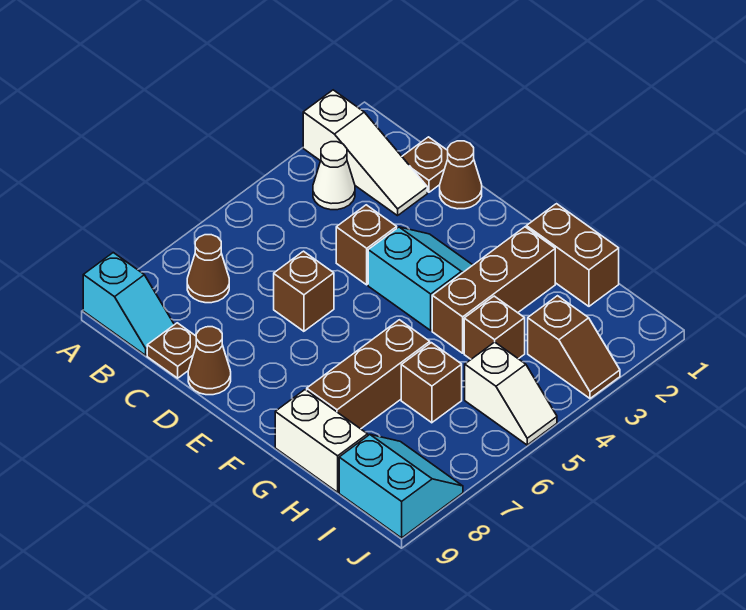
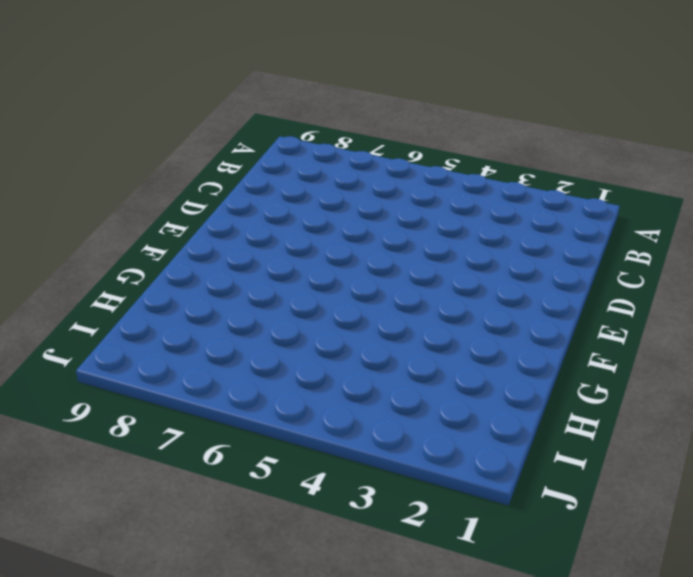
none -> white slope A2:C2 level 1 top A
none -> cyan slope A9:B9 level 1 top A
none -> white cone B3 level 1

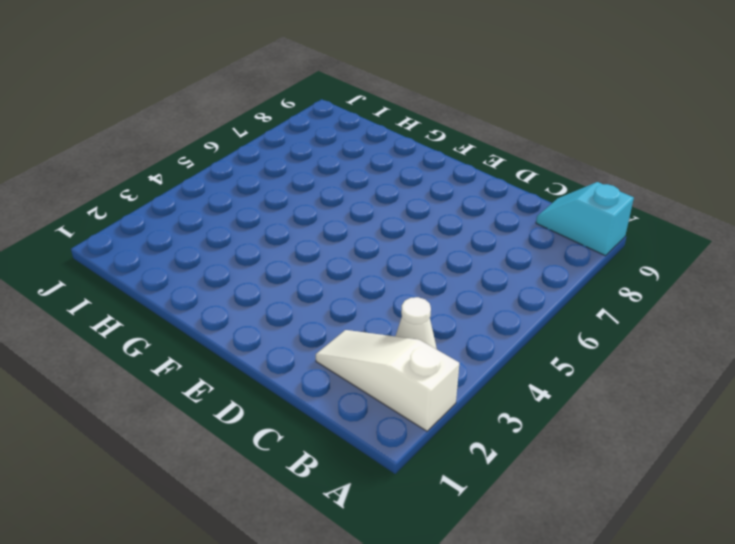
none -> brown cone B7 level 1
none -> brown plate C1 level 1
none -> brown plate C9 level 1

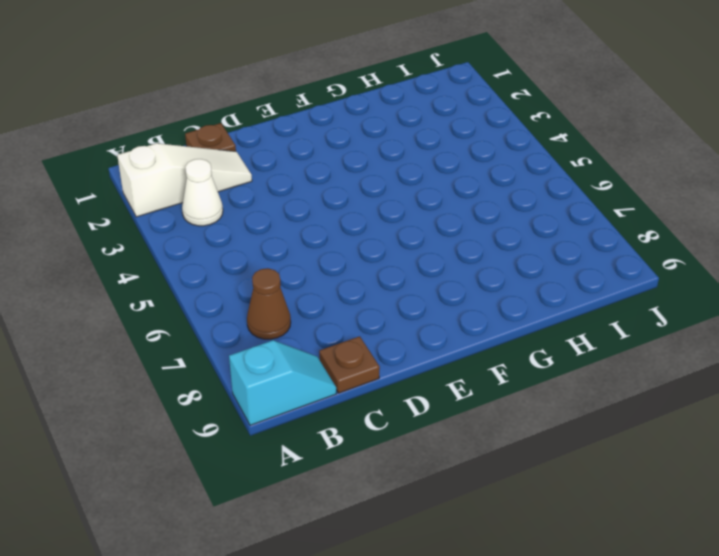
none -> brown cone D1 level 1
none -> brown brick D4 level 1
none -> brown brick D6 level 1

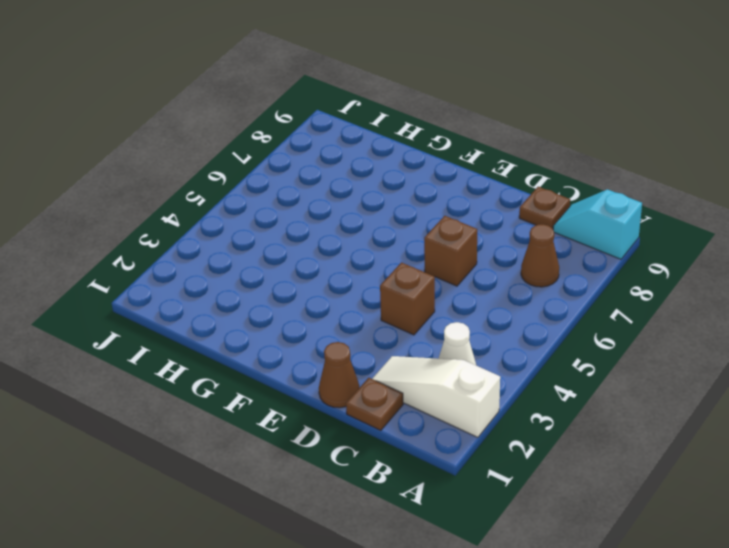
none -> brown cone D9 level 1
none -> cyan slope E3:F4 level 1 top 4
none -> brown brick G1:H1 level 1

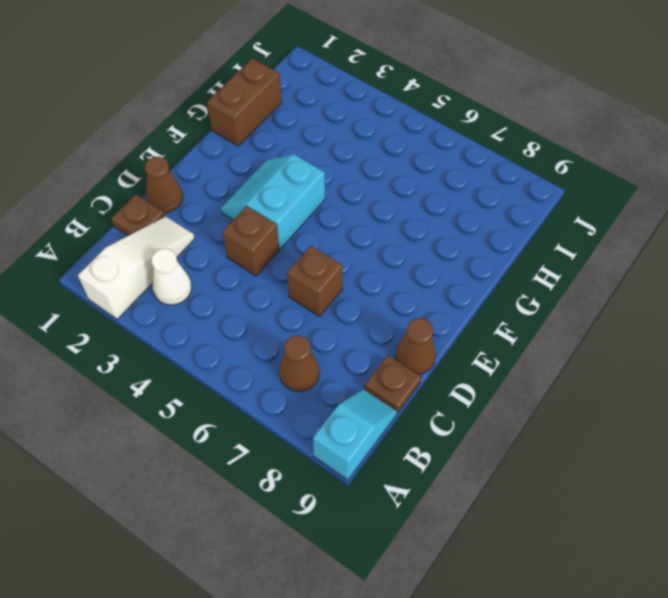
none -> brown brick G2:G4 level 1
none -> brown brick G6:G8 level 1
none -> white brick G9:H9 level 1

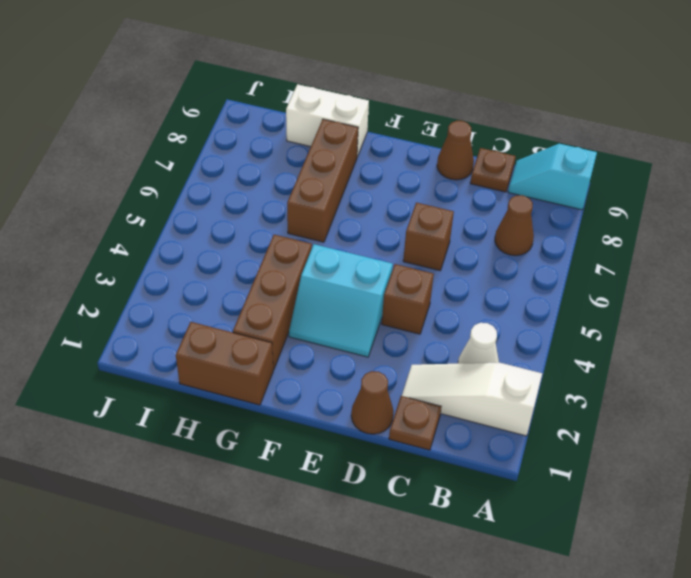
none -> brown brick H4 level 1
none -> brown brick H6 level 1
none -> brown slope I3:J3 level 1 top I

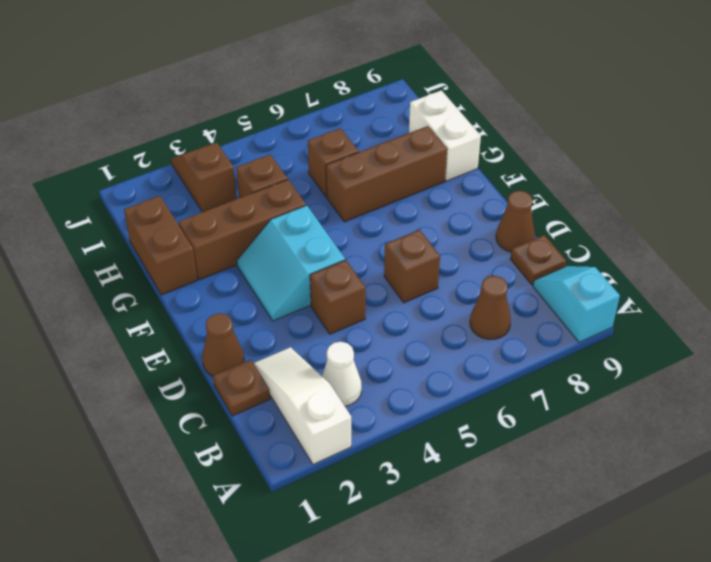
none -> white slope I5:J5 level 1 top I
none -> cyan slope I8:J9 level 1 top 9

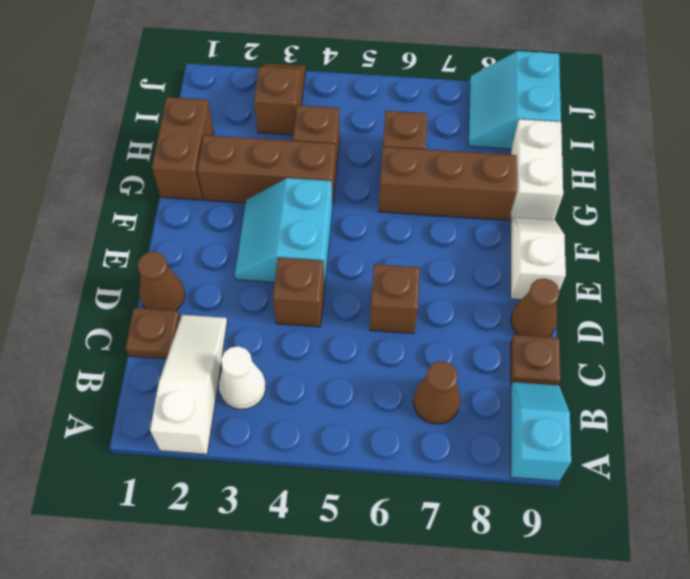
white slope E9:F9 level 1 top E -> white slope I5:J5 level 1 top I

